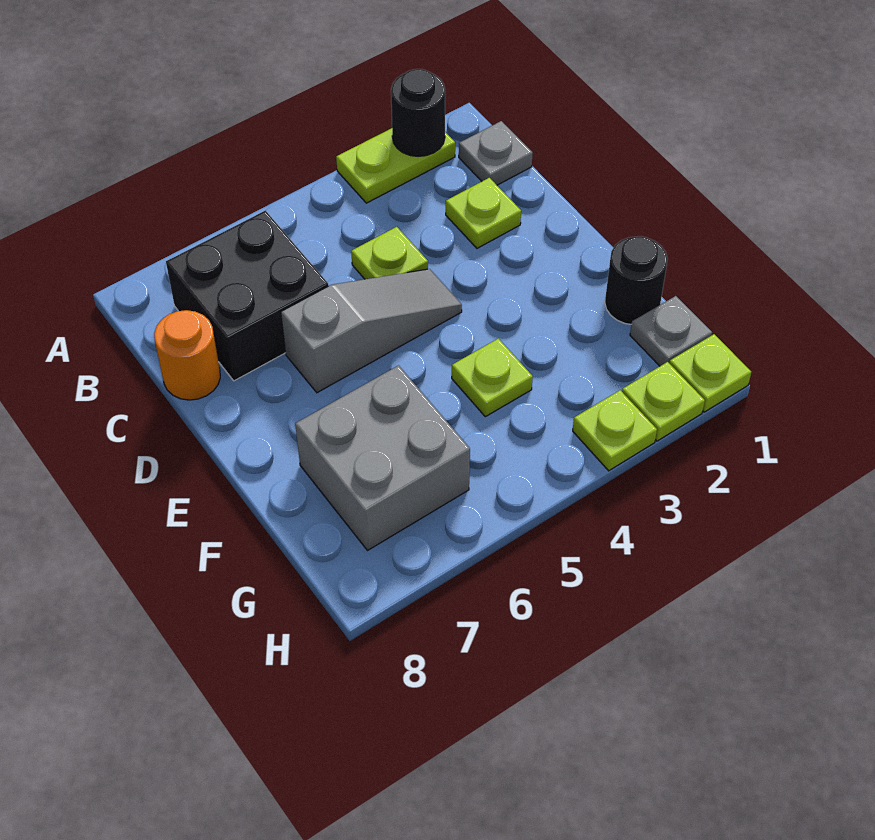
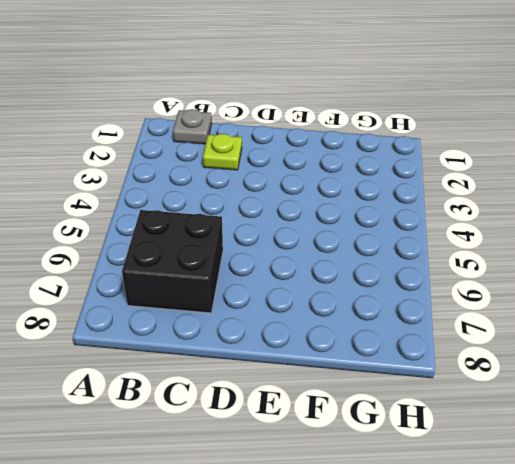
none -> lime plate A2:A3 level 1
none -> lime plate C4 level 1
none -> orange round brick C8 level 1

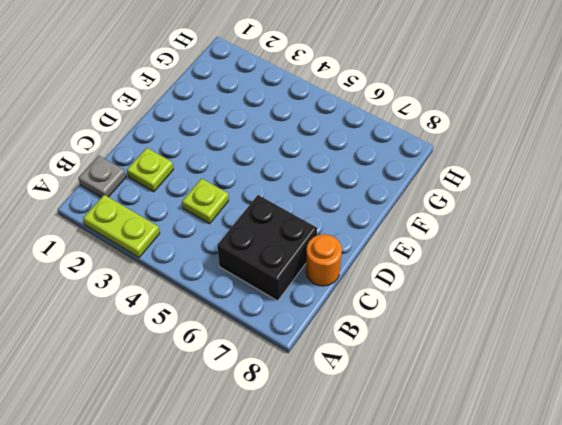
none -> grey slope D4:D6 level 1 top 6
none -> black round brick F1 level 1
none -> lime plate F4 level 1

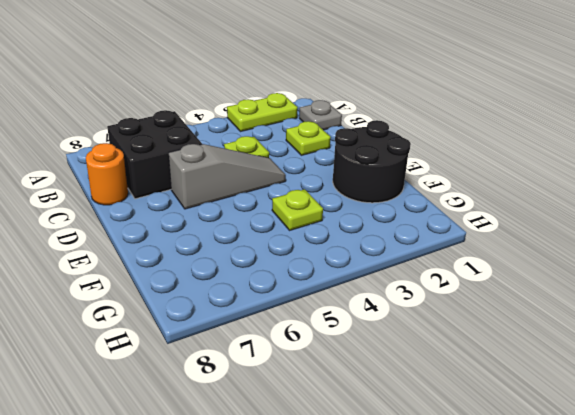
black round brick E1:F2 level 1 -> black round brick F1 level 1
none -> grey brick F6:G7 level 1
none -> grey plate G1 level 1
none -> lime plate H1 level 1

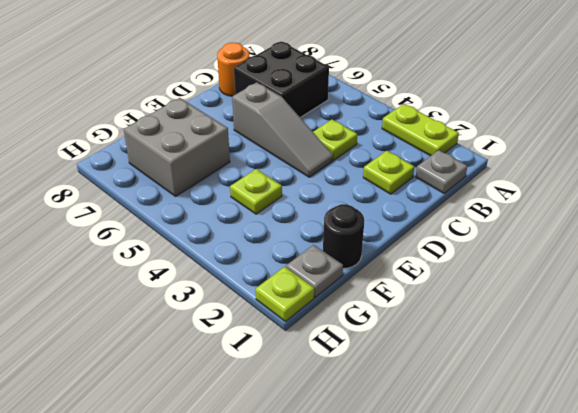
none -> lime plate H2 level 1
none -> lime plate H3 level 1
none -> black round brick A2 level 2

